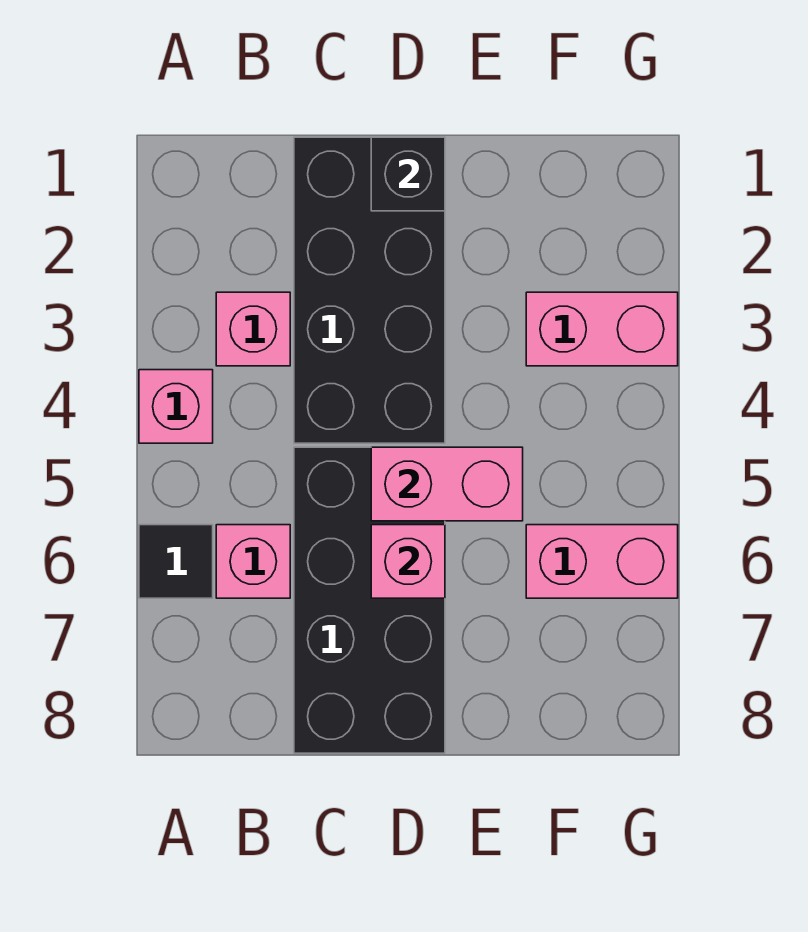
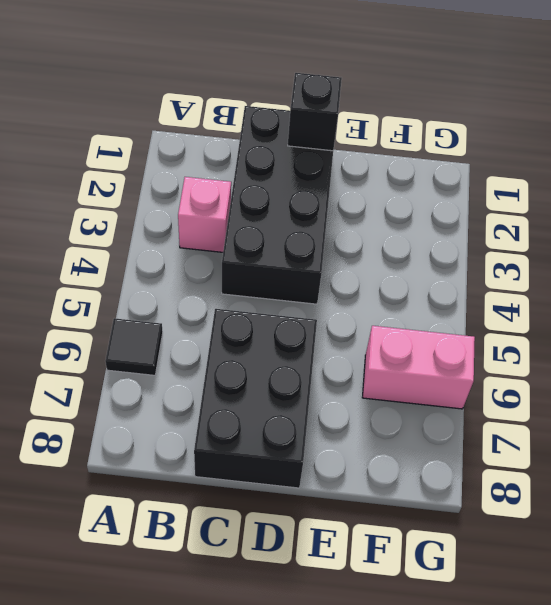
black brick C6:D8 level 1 -> black brick C5:D8 level 1
none -> pink brick A4 level 1
none -> pink brick B6 level 1

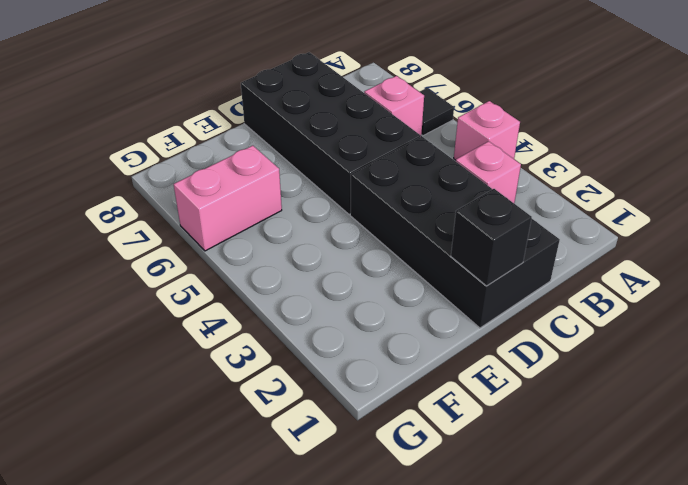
none -> pink brick F3:G3 level 1
none -> pink brick D5:E5 level 2

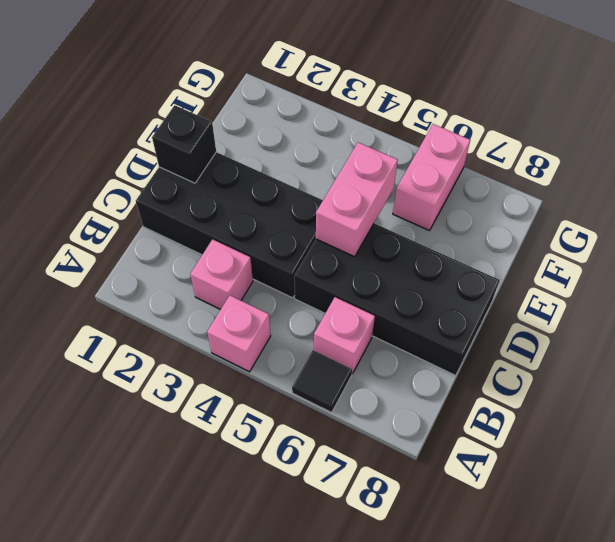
none -> pink brick F3:G3 level 1
none -> pink brick D6 level 2

